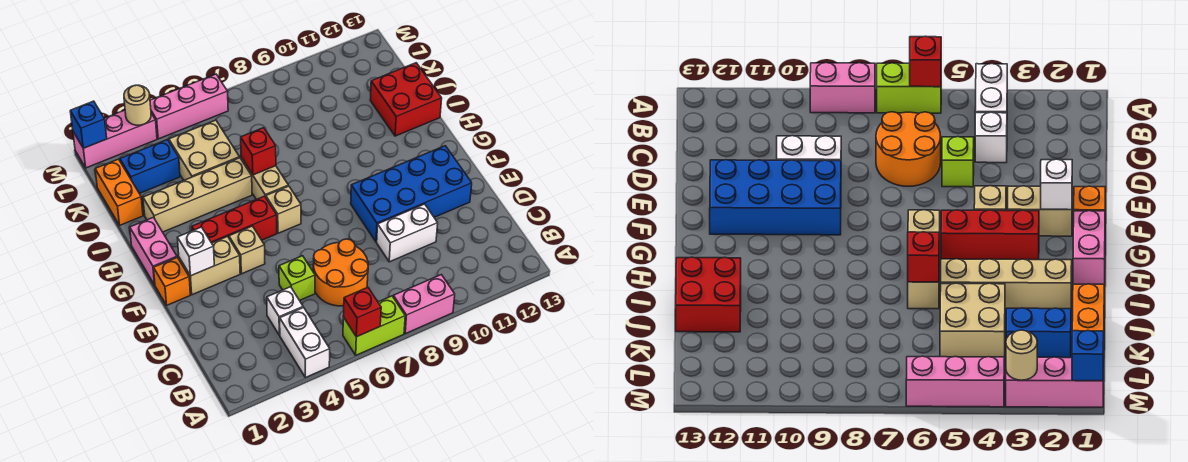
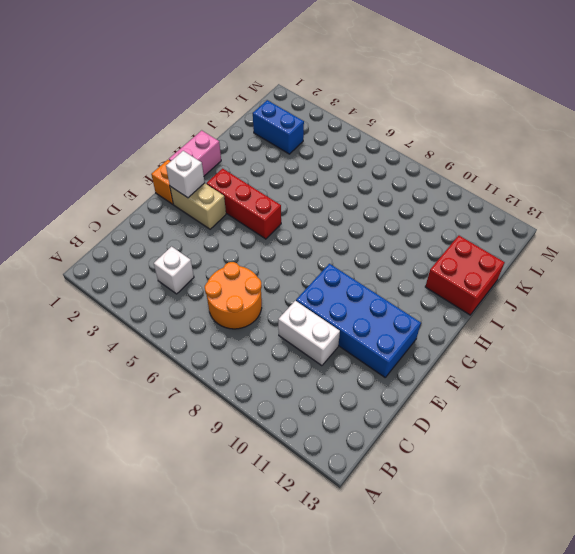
none -> white brick A4:B4 level 1
none -> lime brick A6:A7 level 1
none -> pink brick A8:A9 level 1

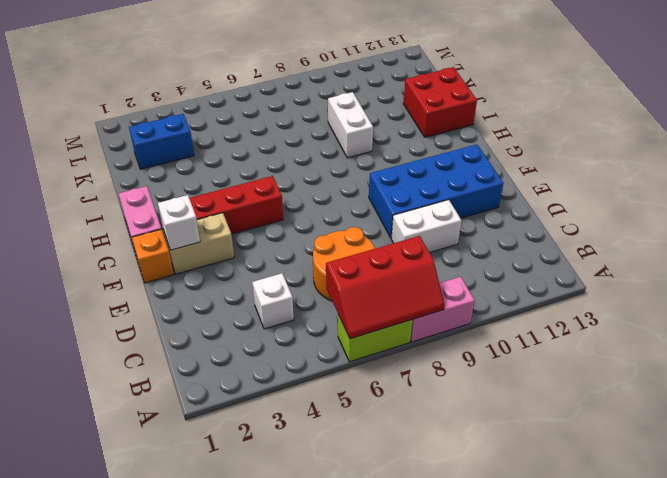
red slope A6:B8 level 2 top B -> red brick A6 level 2
white brick I9:J9 level 1 -> white brick A4:B4 level 1
none -> lime brick D5 level 1
none -> tan brick F4 level 1
none -> tan brick G6 level 1

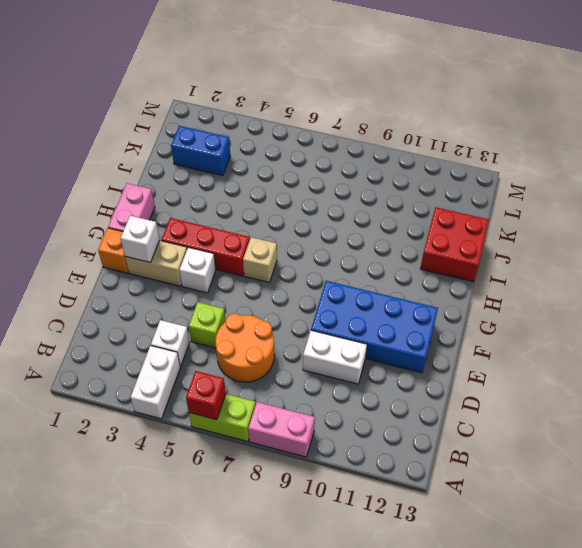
white brick F4 level 1 -> tan brick F4 level 1
none -> tan brick H6:I6 level 1
none -> tan brick I2:I5 level 1
none -> orange brick J1:K1 level 1

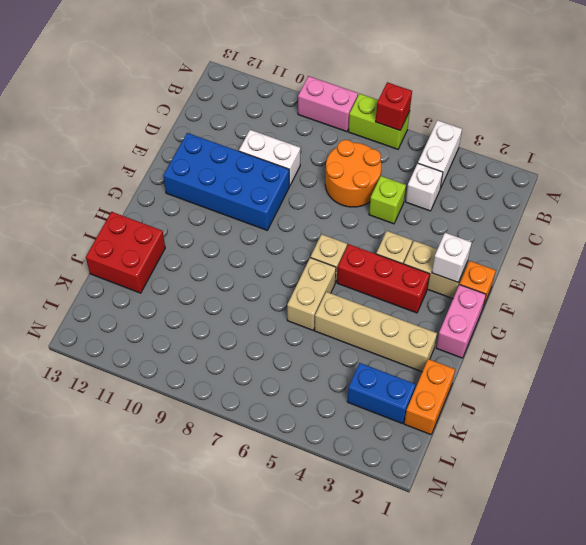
none -> tan brick J4:K5 level 1
none -> pink brick M1:M3 level 1
none -> pink brick M4:M6 level 1

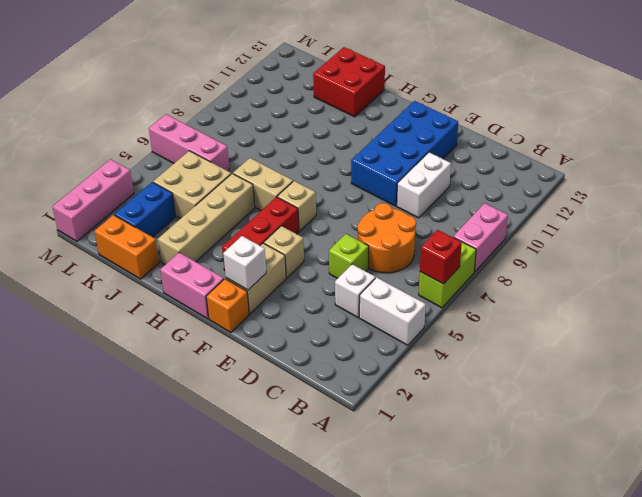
pink brick K6:M6 level 1 -> pink brick M4:M6 level 1
none -> red brick I6 level 2
none -> blue brick M1 level 2
none -> tan round brick M3 level 2

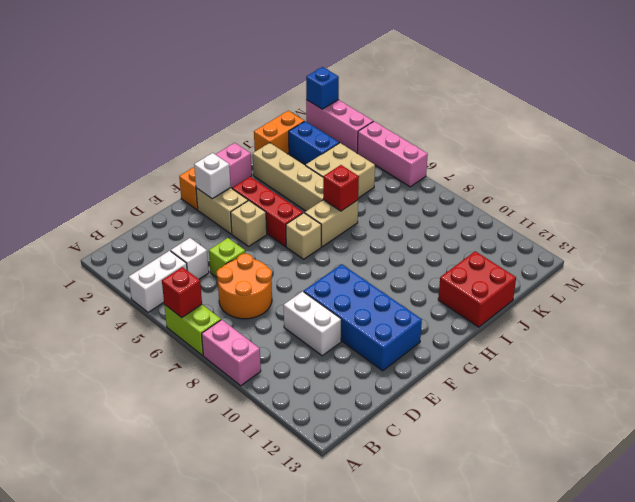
none -> tan round brick M3 level 2

